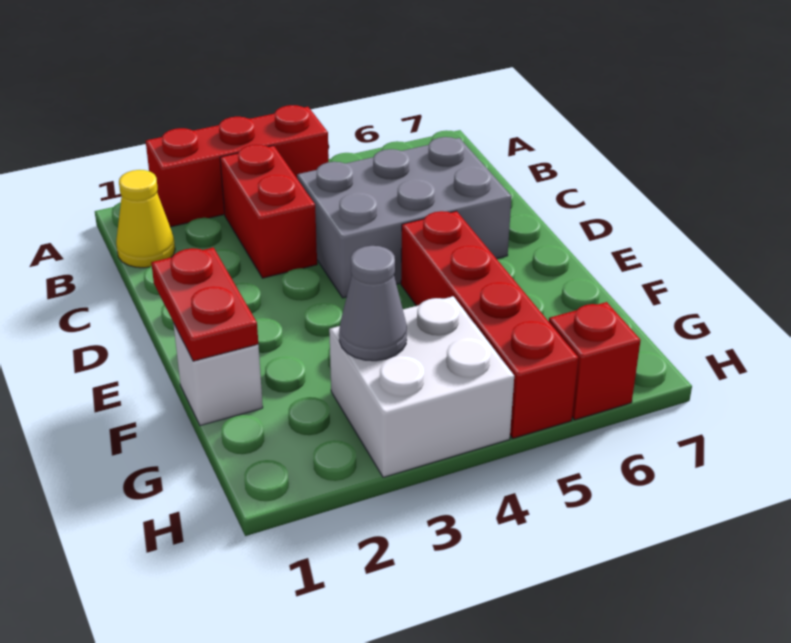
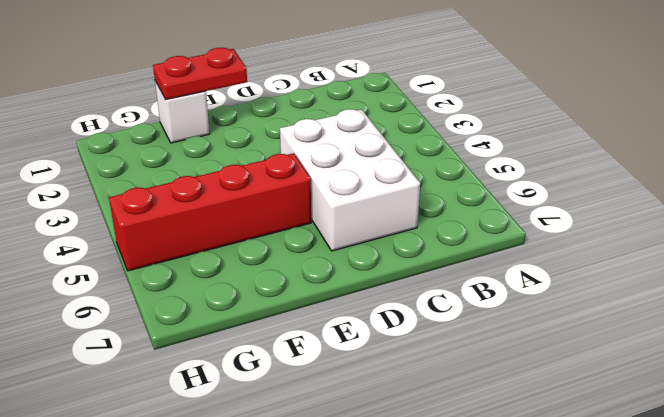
white brick C4:D6 level 1 -> grey brick C4:D6 level 1
none -> red brick A2:A4 level 1
none -> yellow cone B1 level 1

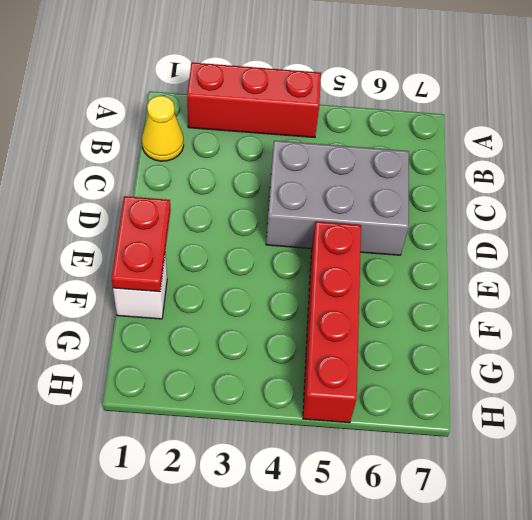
none -> red brick B3:C3 level 1
none -> white brick G3:H4 level 1

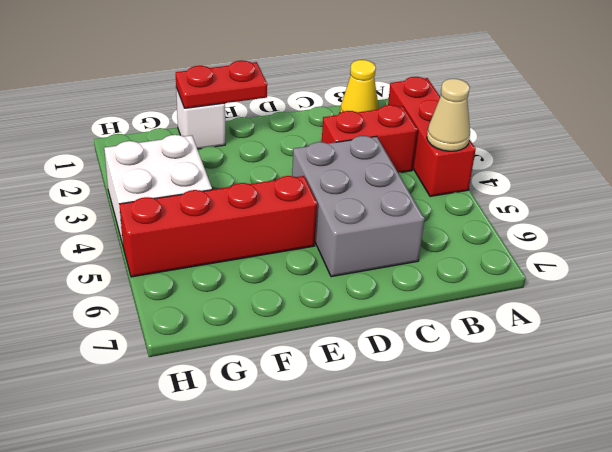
tan cone A4 level 2 -> none
none -> red brick H6 level 1
none -> grey cone G3 level 2

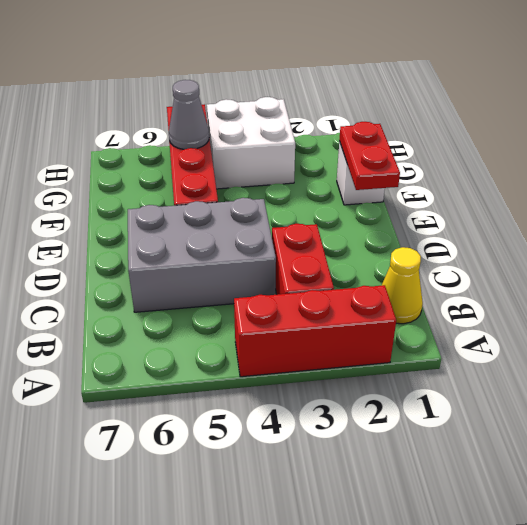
grey cone G5 level 2 -> grey cone G3 level 2
none -> red brick H6 level 1

